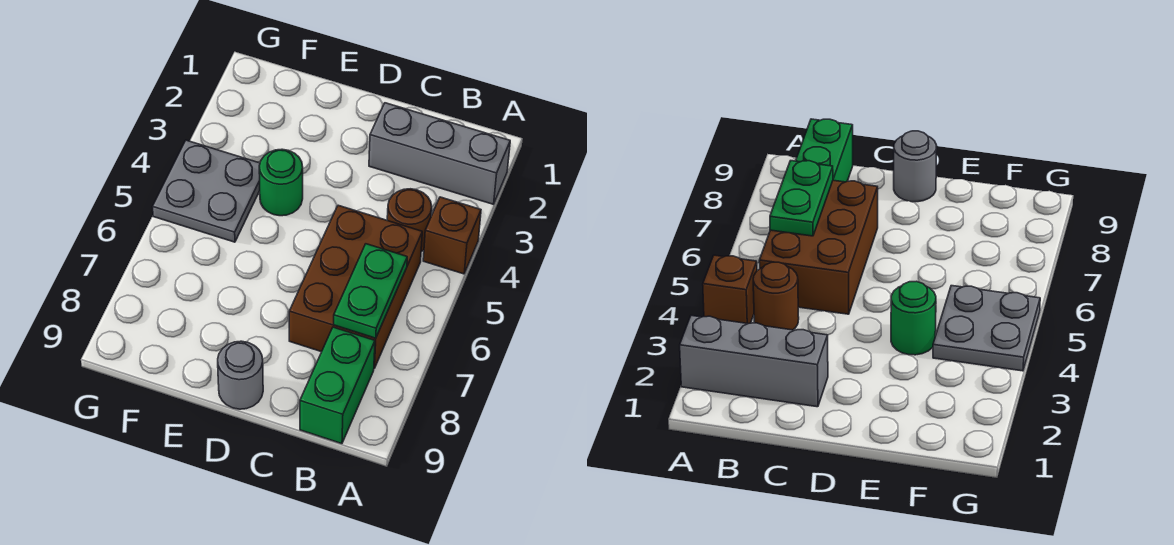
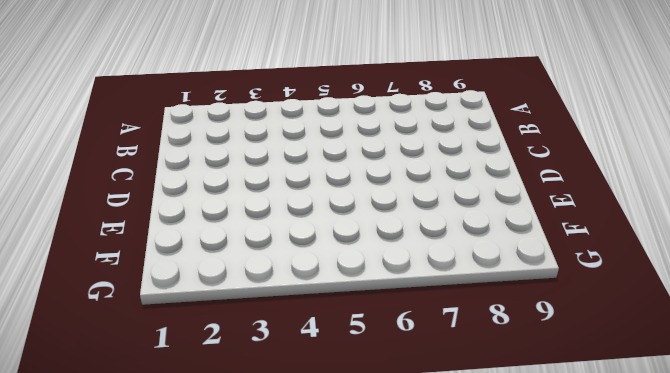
none -> grey brick A2:C2 level 1
none -> brown brick A4 level 1

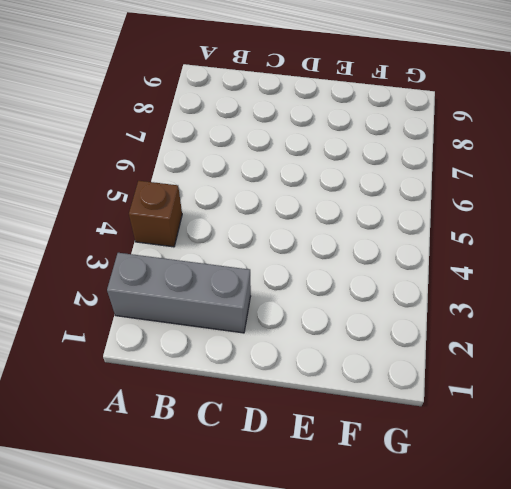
none -> brown round brick B4 level 1
none -> brown brick B5:C7 level 1

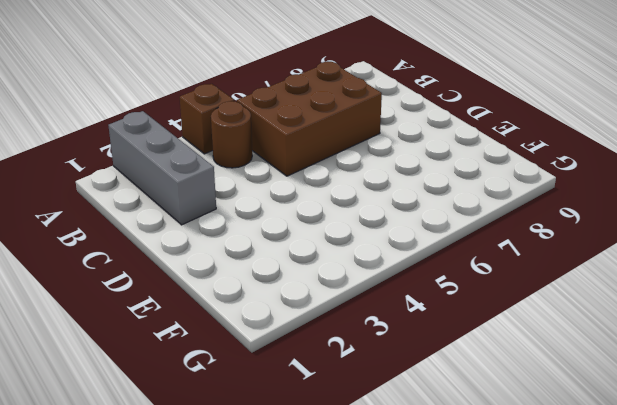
none -> green brick B8:B9 level 1
none -> grey round brick D9 level 1

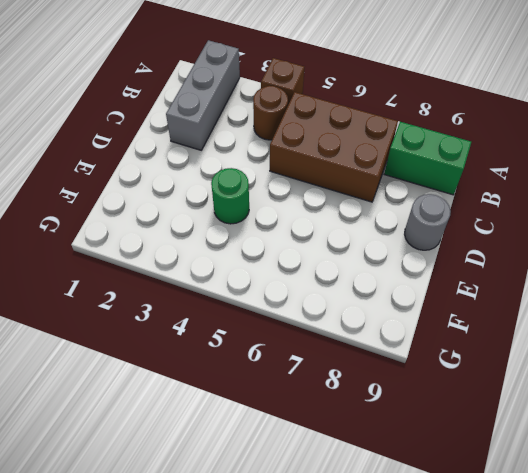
none -> grey plate F4:G5 level 1
none -> green plate B6:B7 level 2

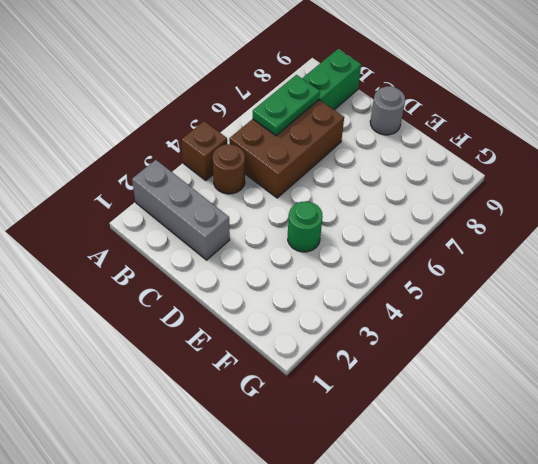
none -> grey plate F4:G5 level 1

